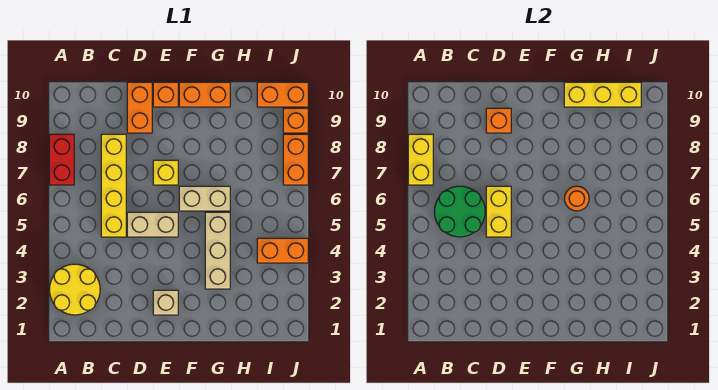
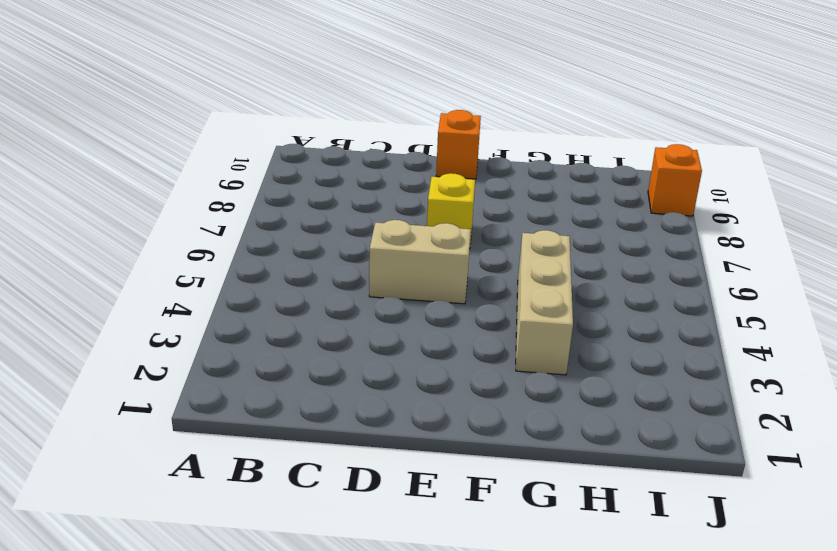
none -> yellow round brick A2:B3 level 1
none -> red brick A7:A8 level 1
none -> yellow brick C5:C8 level 1

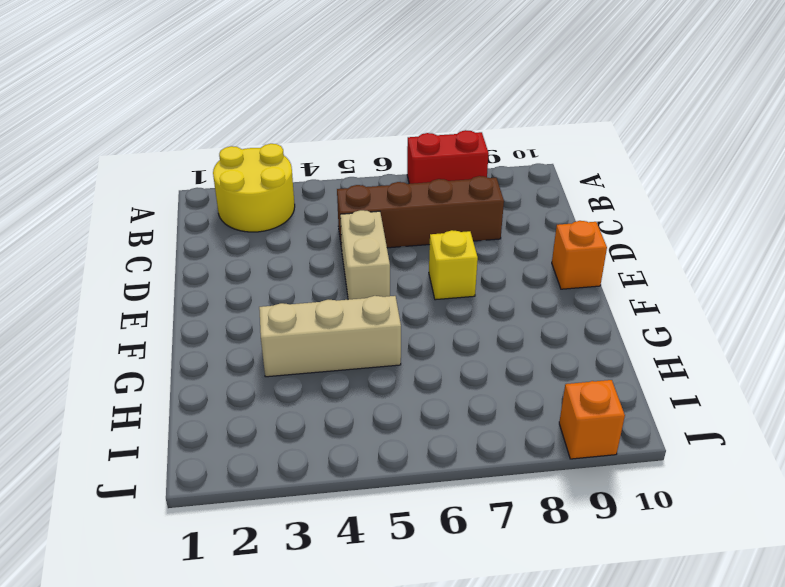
brown brick C5:C8 level 1 -> yellow brick C5:C8 level 1
none -> orange brick D9:D10 level 1
none -> tan brick E2 level 1
none -> tan brick F6:G6 level 1

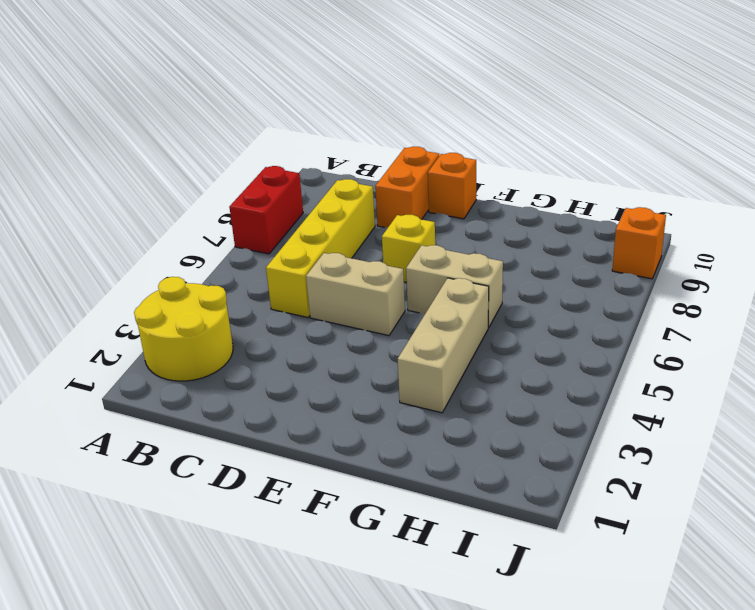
none -> tan brick E2 level 1
none -> orange brick F10:G10 level 1
none -> orange brick I4:J4 level 1

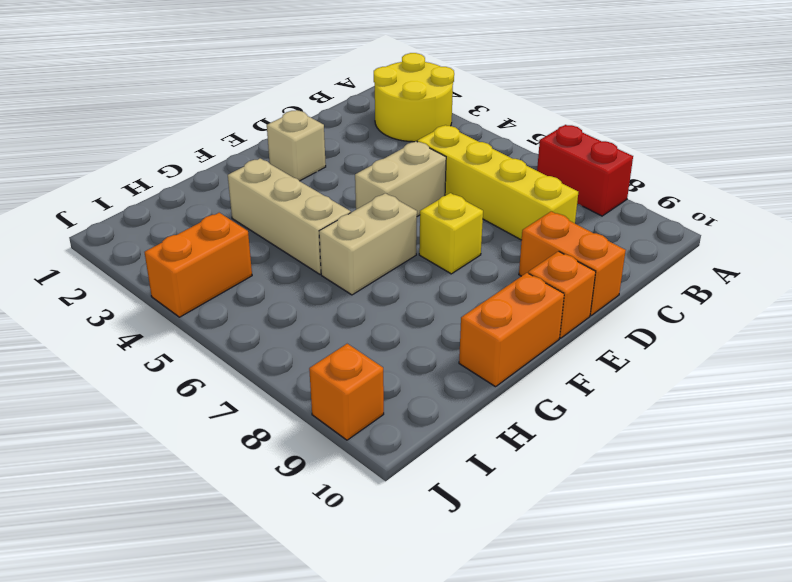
none -> orange brick I10:J10 level 1
none -> orange brick J7:J8 level 1
none -> yellow brick A7:A8 level 2

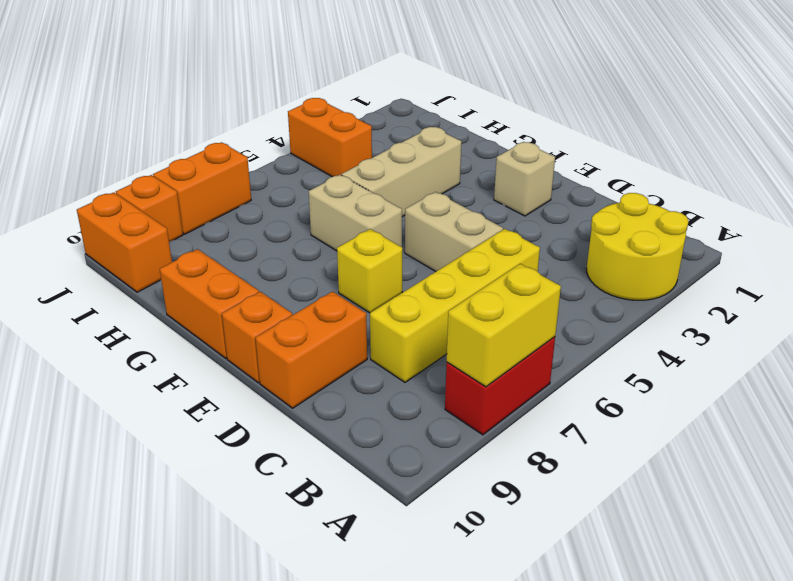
none -> green round brick B5:C6 level 2
none -> yellow brick D5:D6 level 2
none -> orange brick D9 level 2

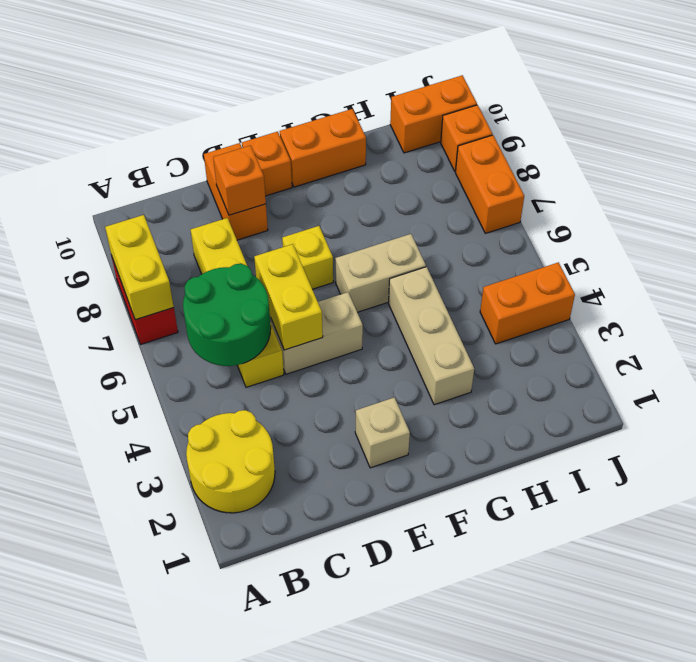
none -> orange round brick G6 level 2
none -> yellow brick G10:I10 level 2

